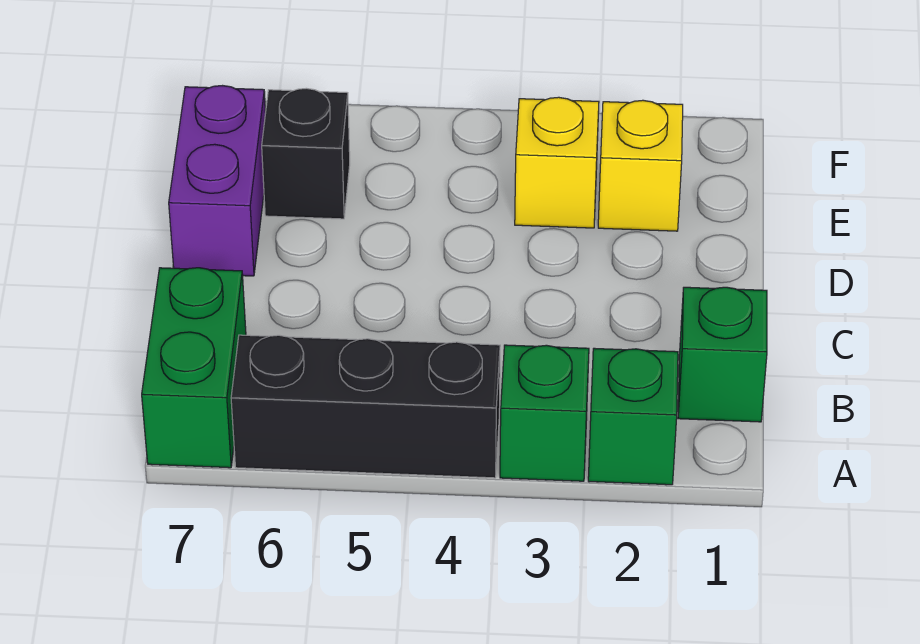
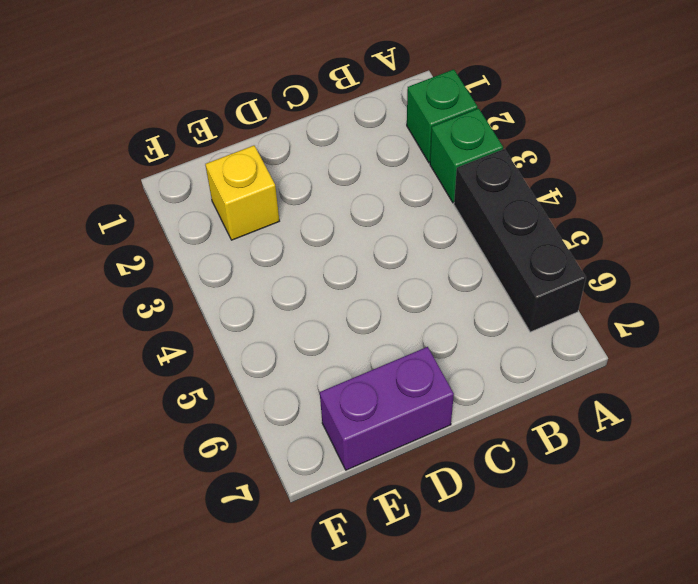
none -> green brick A7:B7 level 1
none -> green brick B1 level 1

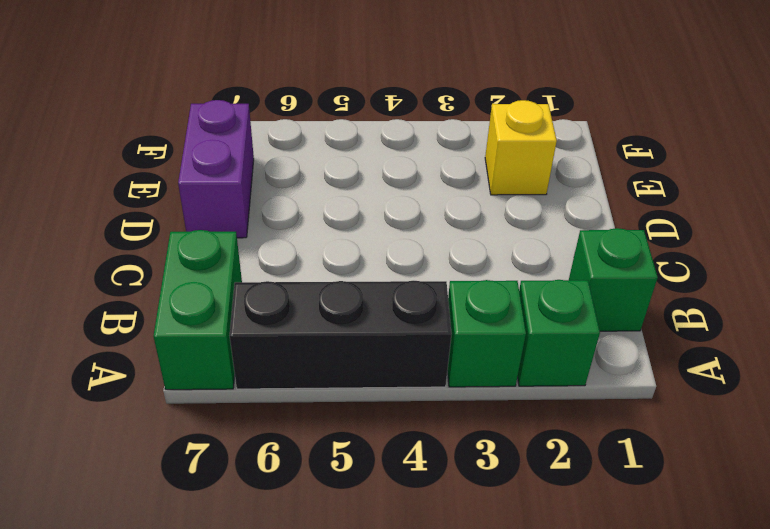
none -> yellow brick E3 level 1
none -> black brick E6 level 1

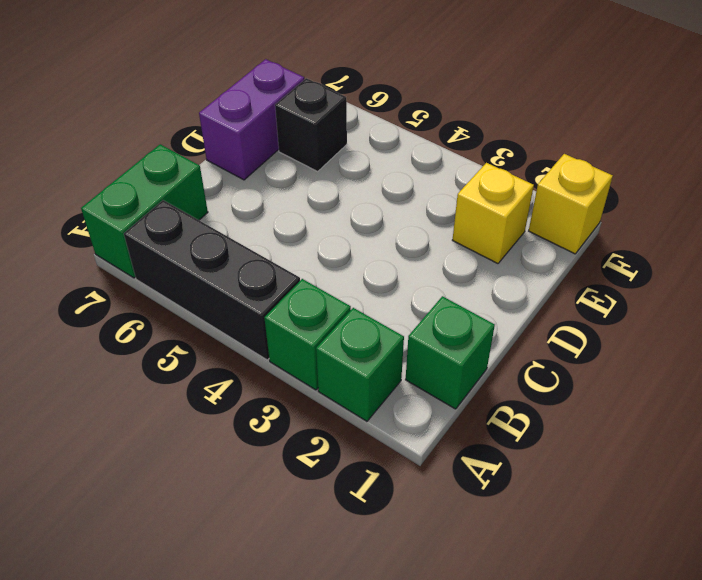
yellow brick F1 level 1 -> yellow brick E3 level 1

